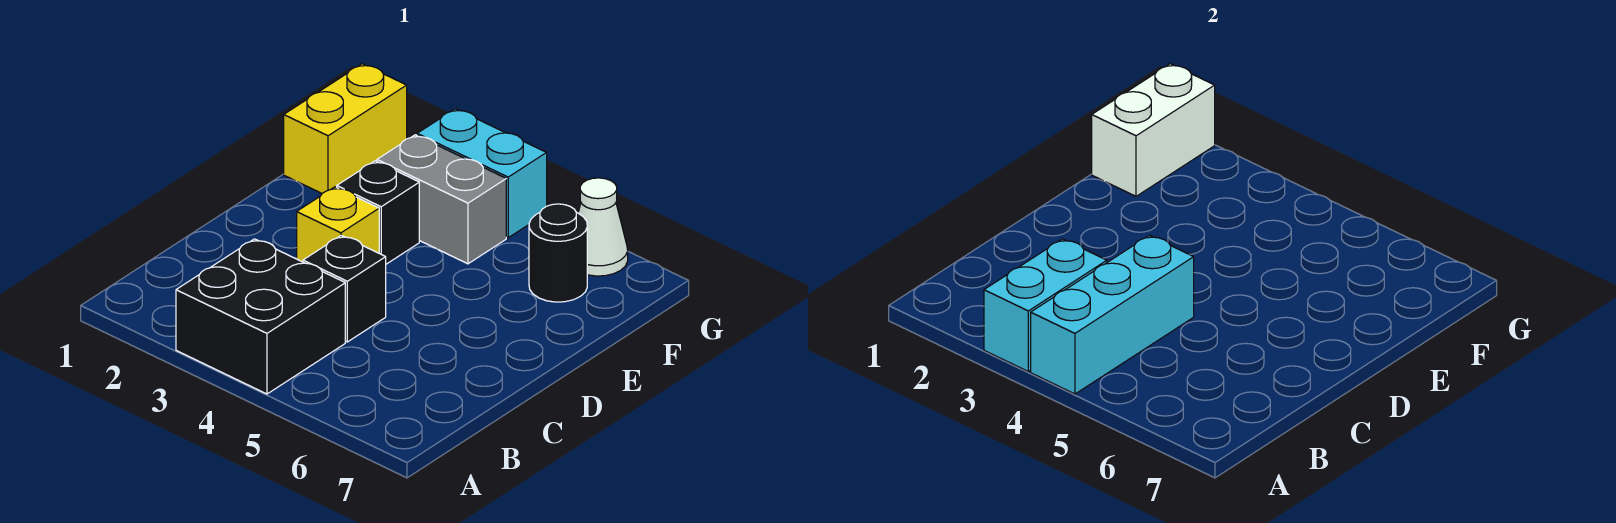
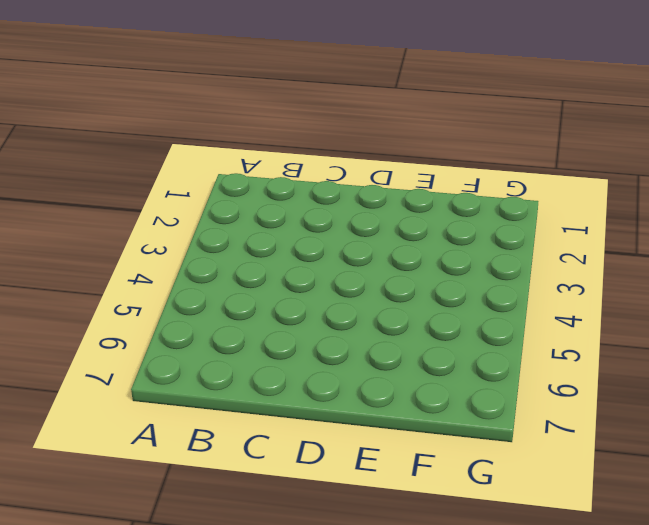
none -> black brick A3:B4 level 1
none -> black brick C4 level 1
none -> yellow brick D3 level 1

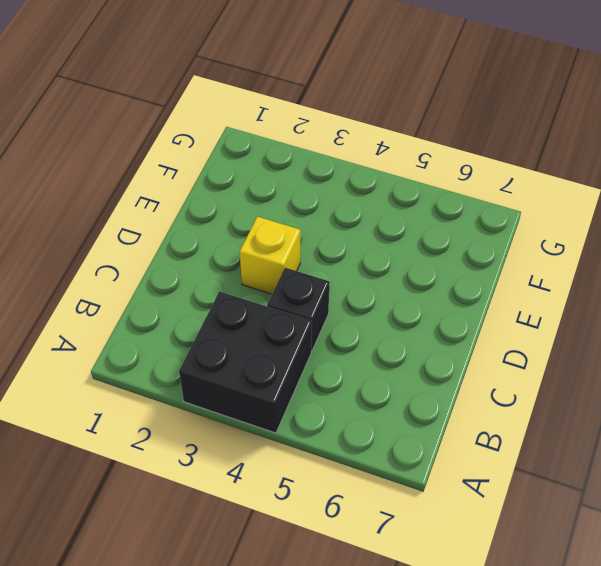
none -> black brick E3 level 1
none -> yellow brick F1:G1 level 1
none -> grey brick F3:F4 level 1

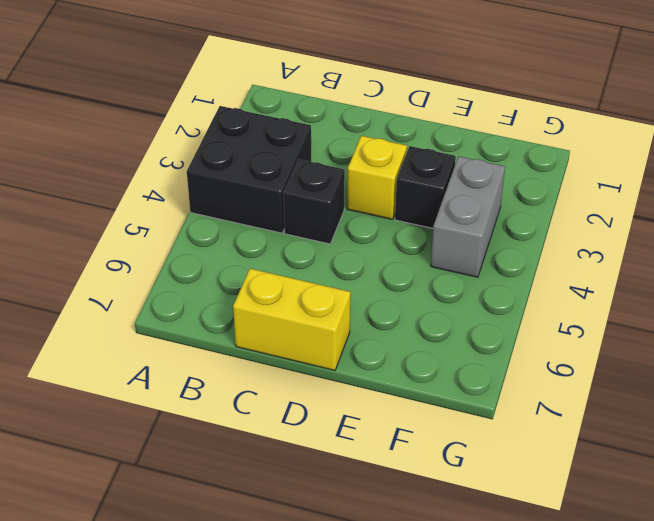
yellow brick C7:D7 level 1 -> yellow brick F1:G1 level 1
none -> black round brick F6 level 1
none -> cyan brick G3:G4 level 1
none -> white cone G6 level 1

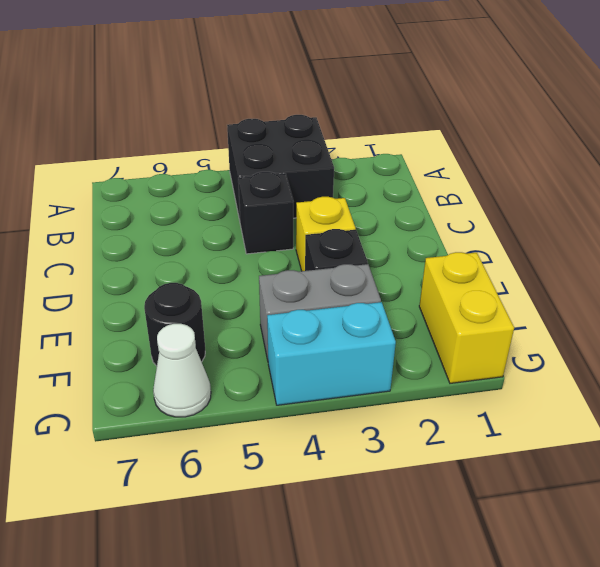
none -> cyan brick A3:B3 level 2
none -> cyan brick A4:C4 level 2
none -> white brick F1:G1 level 2

